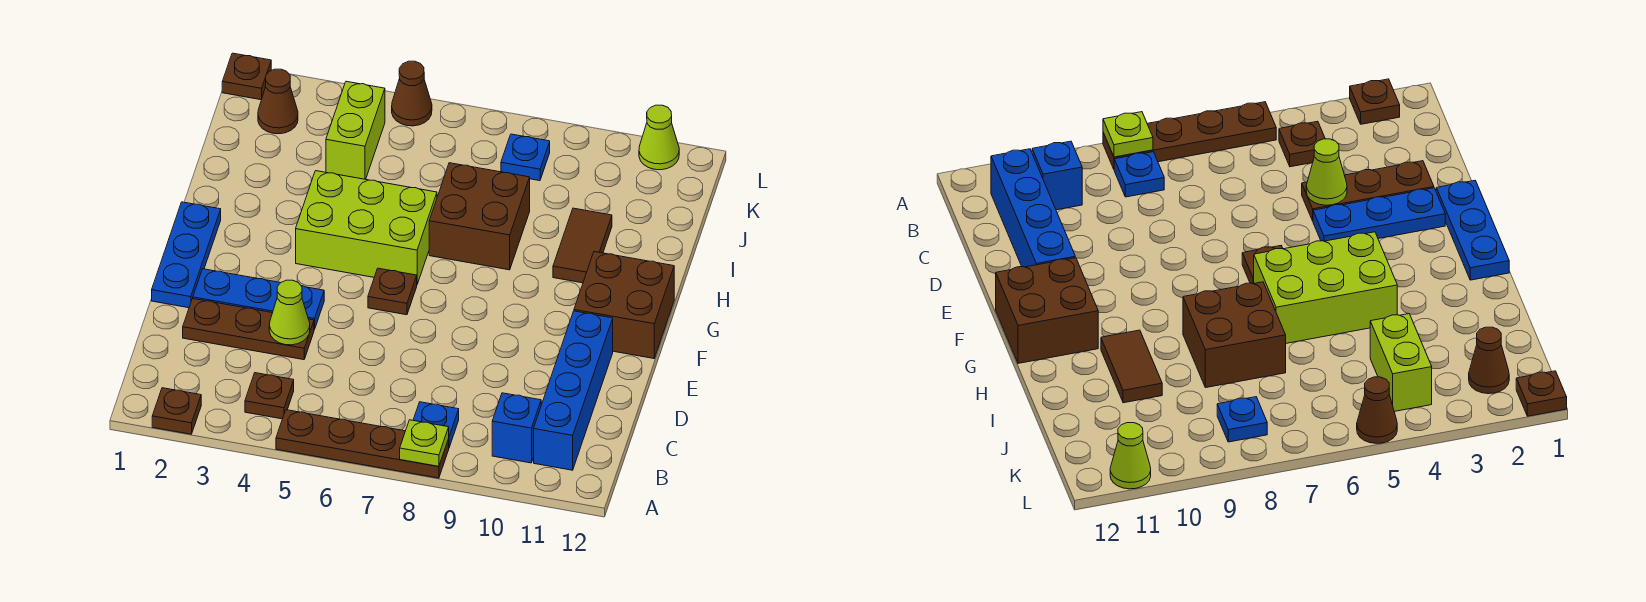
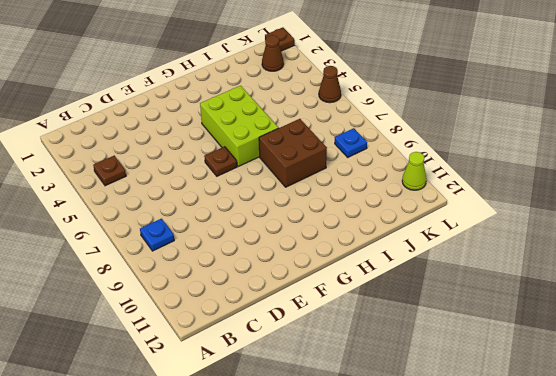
none -> brown plate A2 level 1
none -> brown plate A5:A8 level 1
none -> blue brick B10 level 1

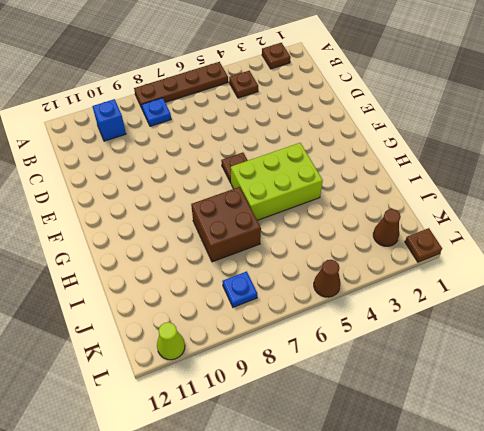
none -> blue brick B11:E11 level 1
none -> brown plate D2:D4 level 1
none -> blue plate E1:G1 level 1

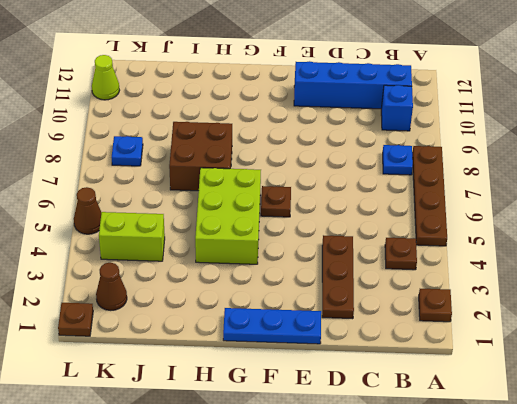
none -> blue plate E2:E4 level 1
none -> brown brick F11:G12 level 1
none -> brown tile H10:I10 level 1

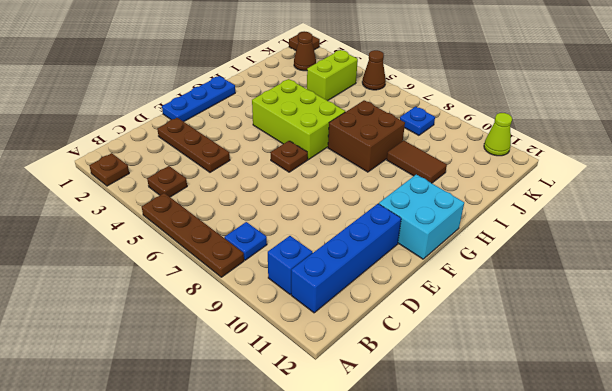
cyan brick F11:G12 level 1 -> brown brick F11:G12 level 1
brown tile I9:I10 level 1 -> brown tile H10:I10 level 1
none -> blue plate E2:E4 level 1
none -> lime plate A8 level 2
none -> lime cone D4 level 2

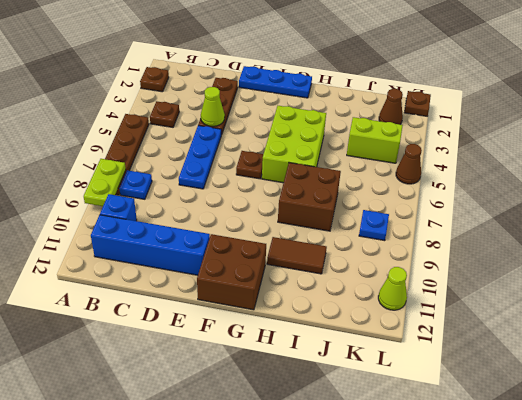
lime plate A8:A9 level 2 -> lime plate A8 level 2
blue plate D5:D7 level 1 -> blue plate E2:E4 level 1

